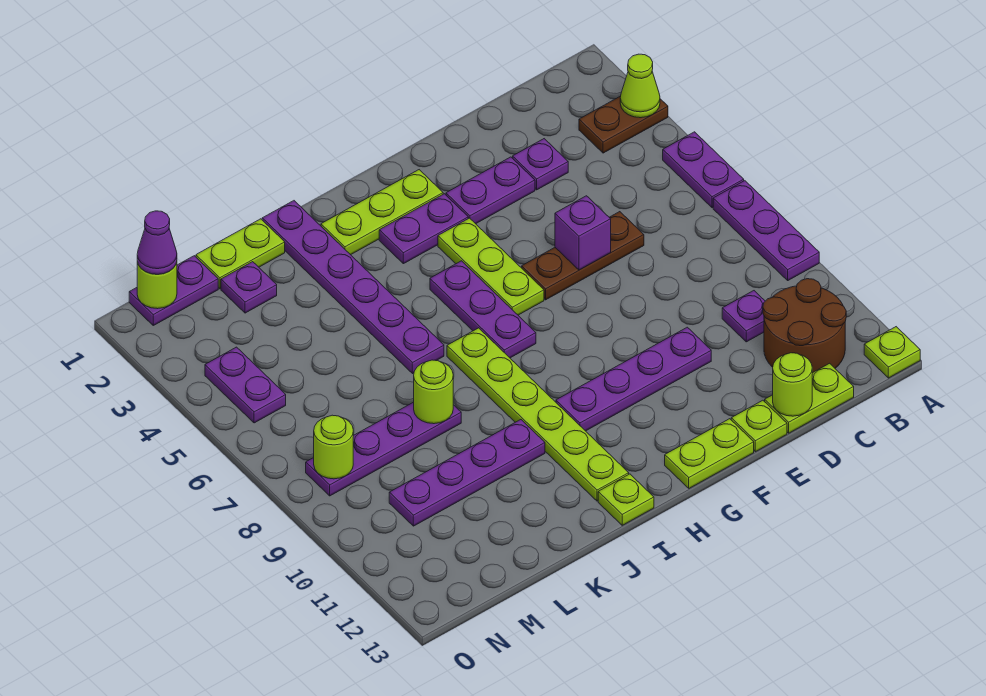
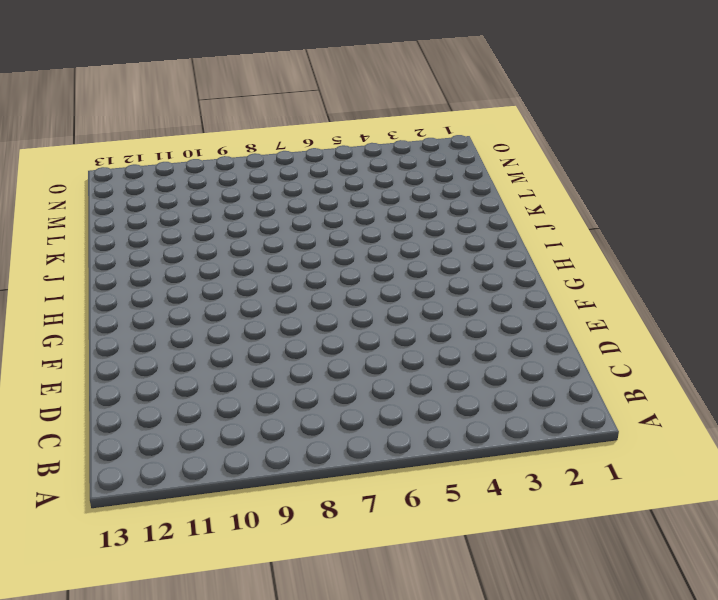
none -> brown plate A3:B3 level 1
none -> purple plate A5:A6 level 1
none -> purple plate A7:A9 level 1
none -> lime plate A13 level 1

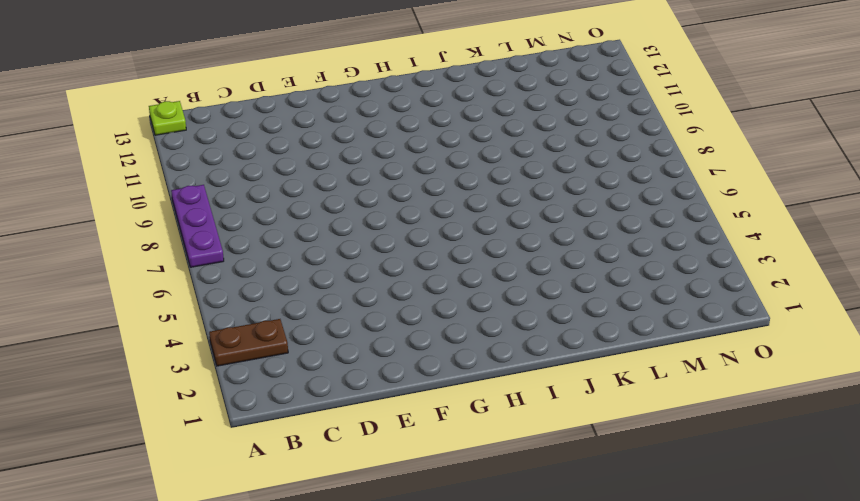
none -> purple plate A5:A6 level 1
none -> brown round brick B11:C12 level 1
none -> purple plate C10 level 1
none -> lime plate C13:D13 level 1

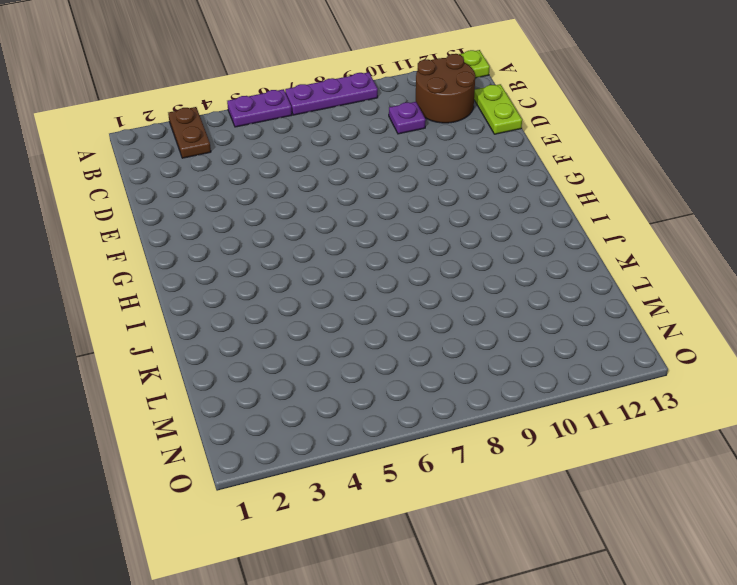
none -> purple plate D3 level 1
none -> brown plate D6:F6 level 1
none -> purple plate E3:F3 level 1
none -> purple plate E10:H10 level 1

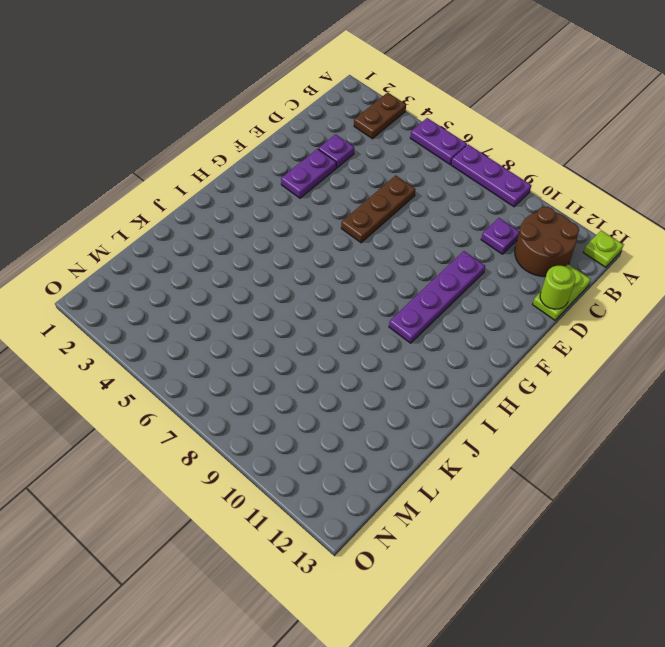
none -> lime plate E13 level 1
none -> lime plate F13:G13 level 1
none -> lime plate G2:I2 level 1
none -> purple plate G3:H3 level 1

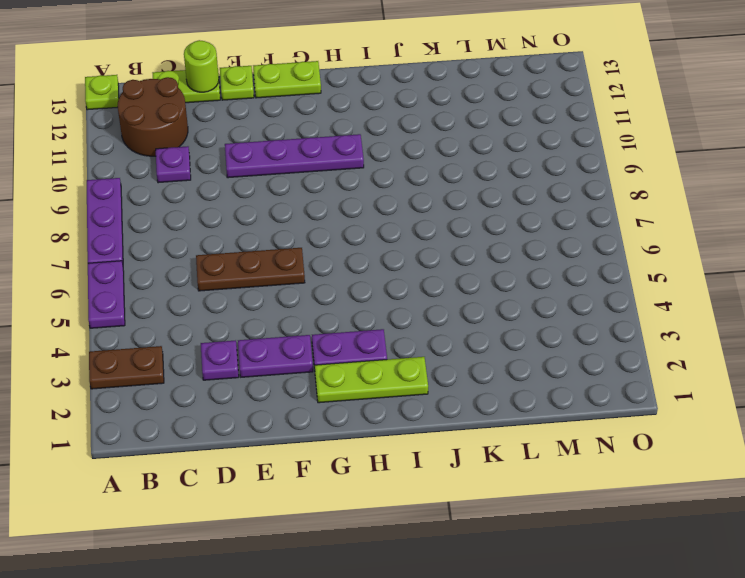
none -> lime plate G4:G6 level 1
none -> purple plate H5:H7 level 1
none -> lime plate I7:I12 level 1
none -> lime plate I13 level 1

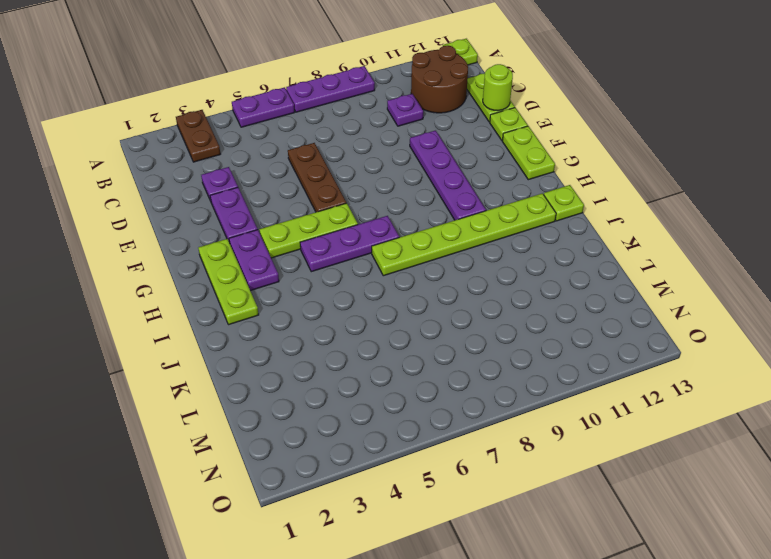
none -> purple plate J1:J6 level 1
none -> purple plate J10:M10 level 1
none -> lime plate K1:L1 level 1
none -> purple plate K8:N8 level 1

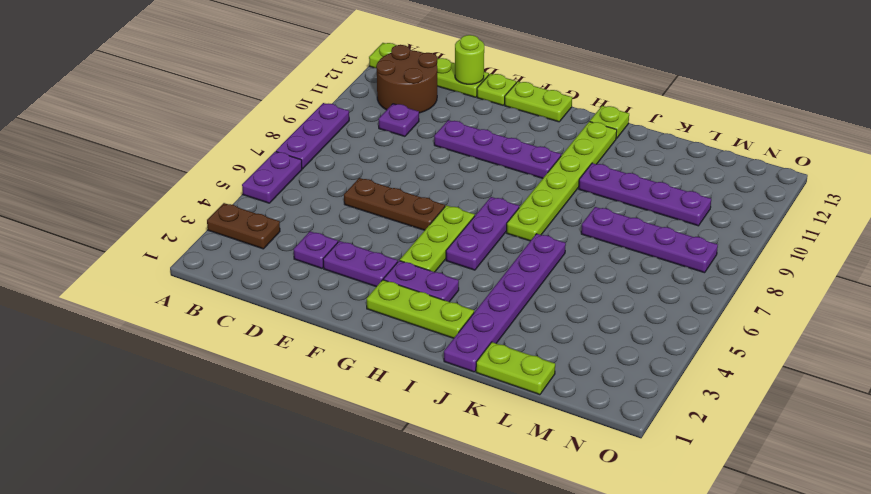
none -> purple plate L2 level 1
none -> purple plate M1:N1 level 1
none -> purple plate N4:N5 level 1
none -> lime cone A3 level 2

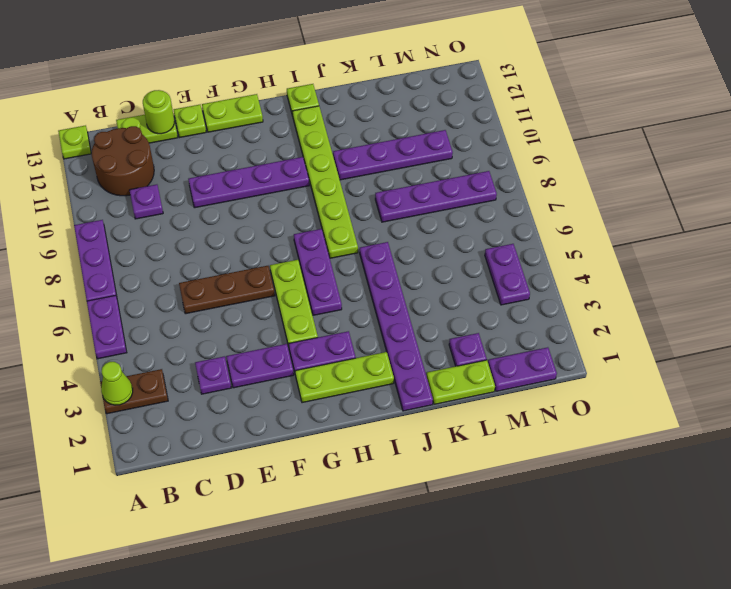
none -> purple brick E6 level 2
none -> lime round brick K8 level 2
none -> lime round brick N1 level 2
none -> lime round brick N8 level 2

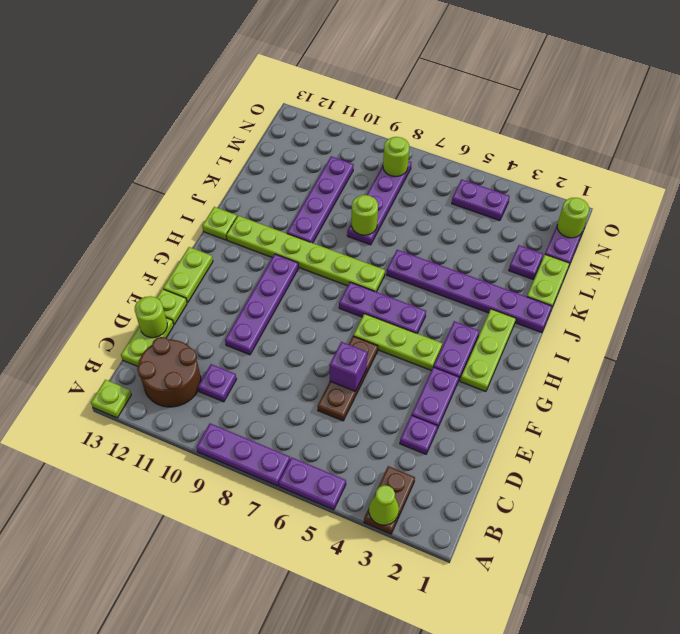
none -> purple cone N1 level 3

